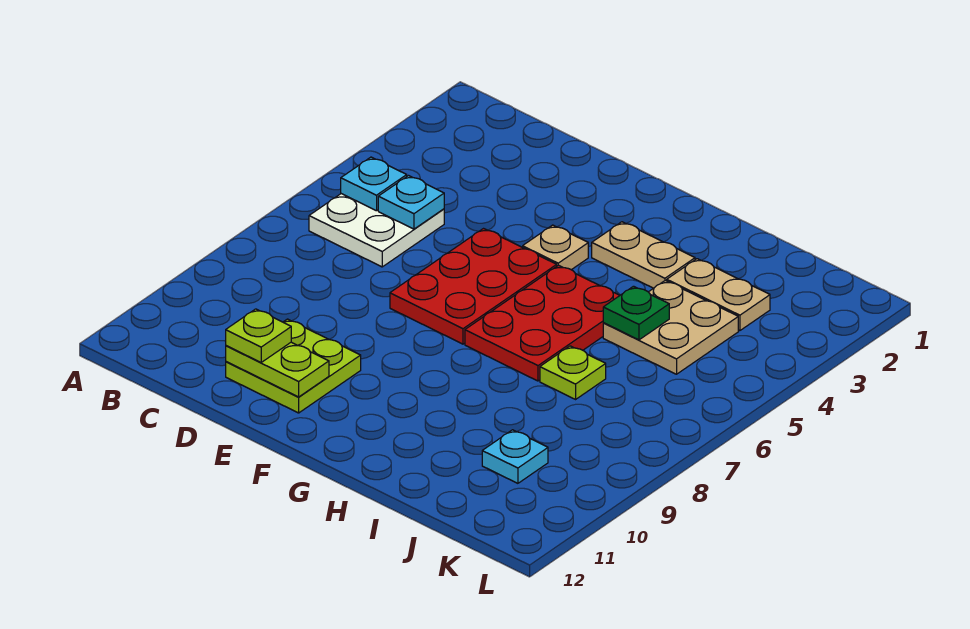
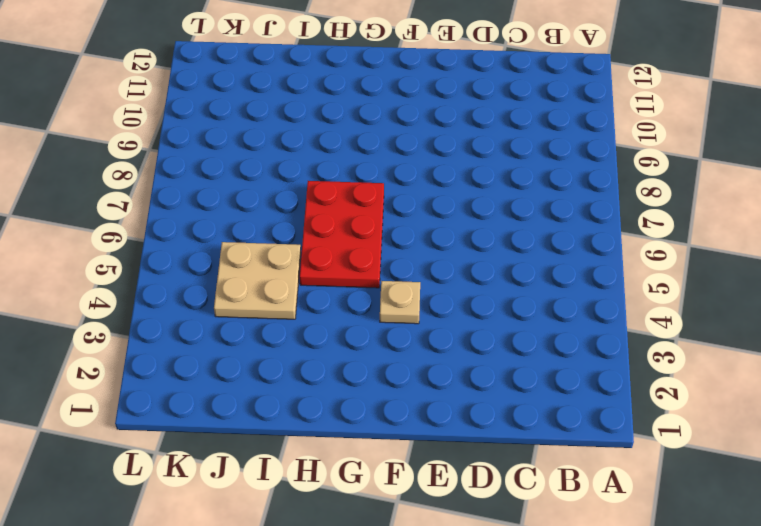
none -> white plate B5:C6 level 1
none -> lime plate D10:E11 level 1
none -> red plate E5:F7 level 1

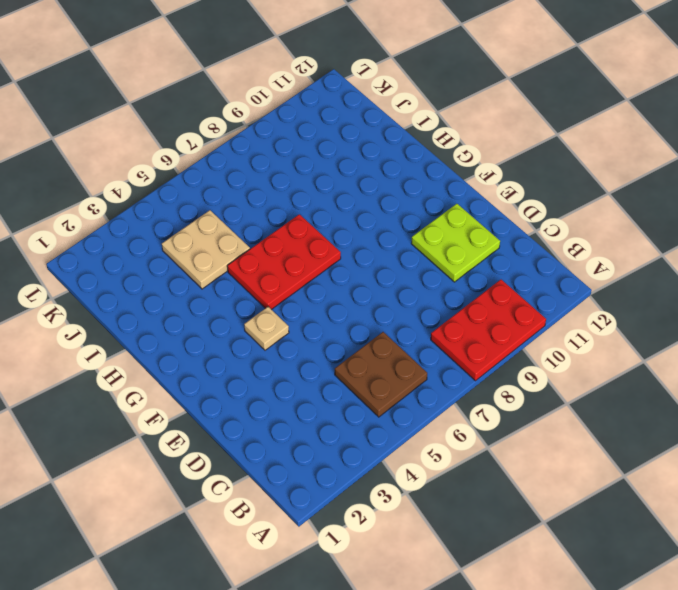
red plate A8:B10 level 1 -> red plate E5:F7 level 1
brown plate B5:C6 level 1 -> white plate B5:C6 level 1
none -> tan plate G3:H3 level 1
none -> tan plate I3:J3 level 1
none -> lime plate I7 level 1

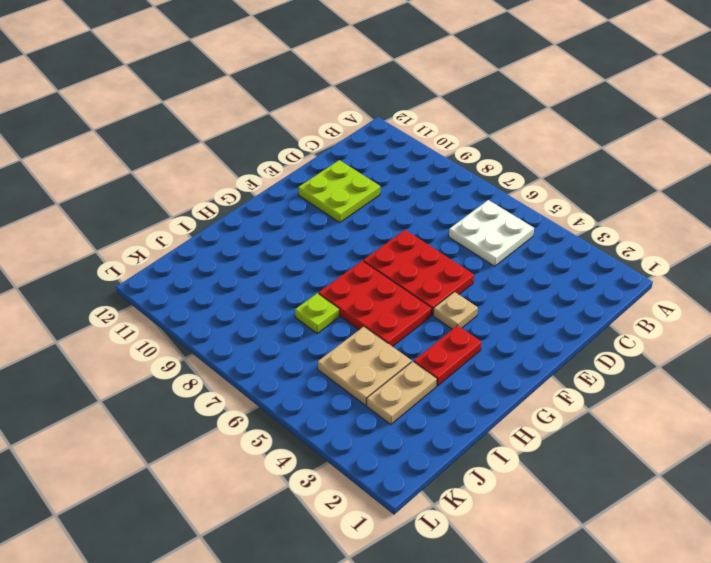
red plate G3:H3 level 1 -> tan plate G3:H3 level 1
none -> cyan plate J10 level 1
none -> cyan plate B5 level 2
none -> cyan plate C5 level 2

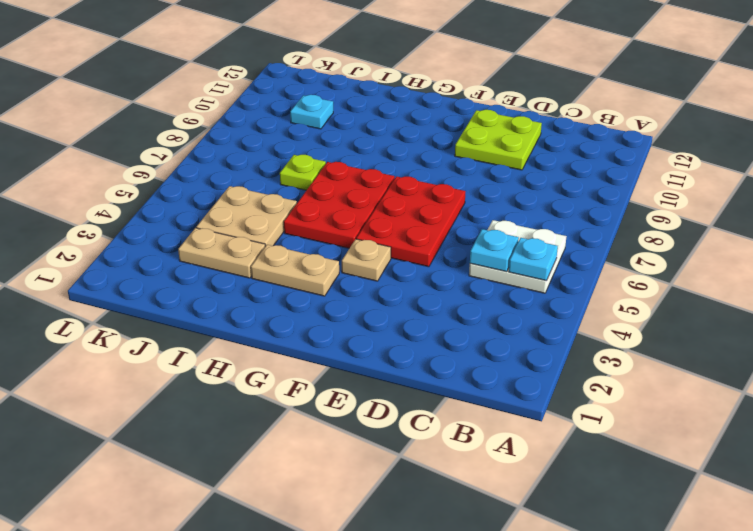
none -> lime plate D11:E11 level 2
none -> green plate I5 level 2
none -> lime plate D11 level 3

